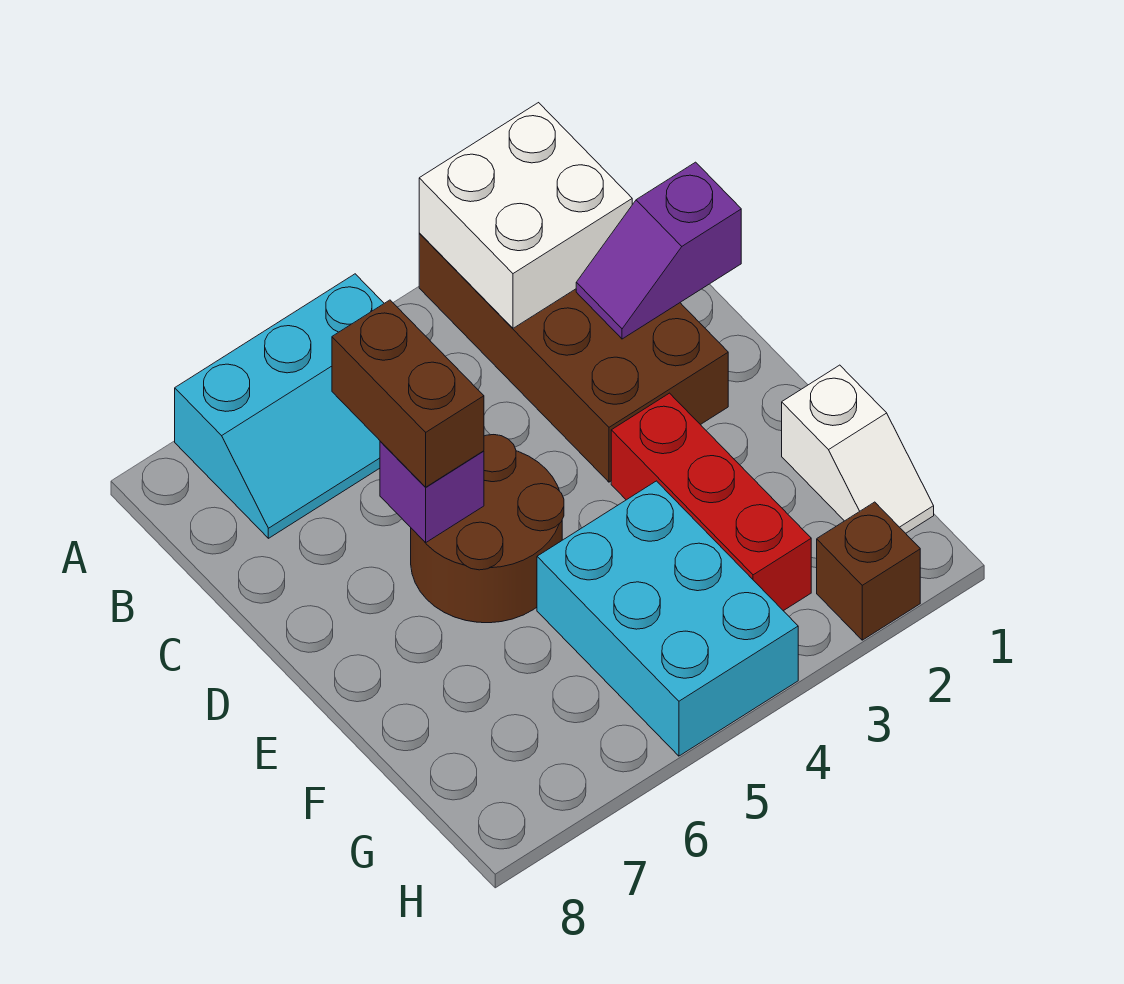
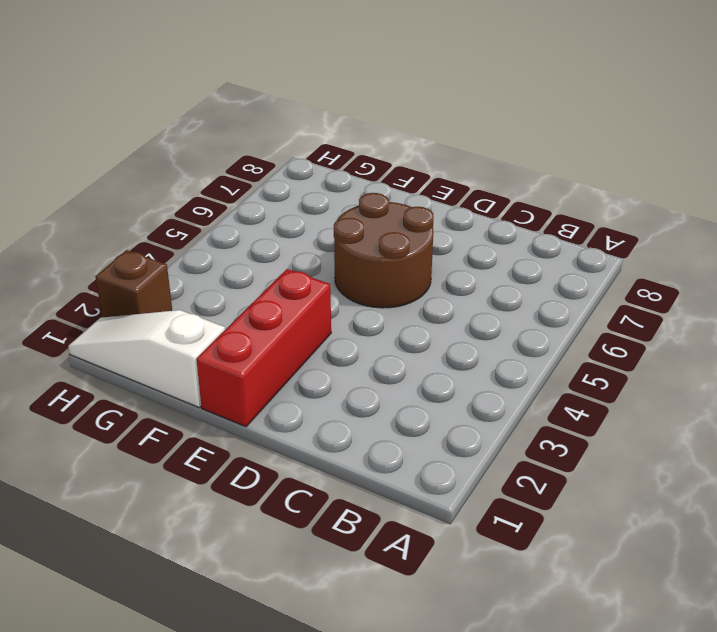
red brick E1:E3 level 1 -> red brick E3:G3 level 1
white slope F1:H1 level 1 top F -> white slope F1:G1 level 1 top F
none -> brown brick A2:D3 level 1
none -> cyan slope A5:B7 level 1 top A

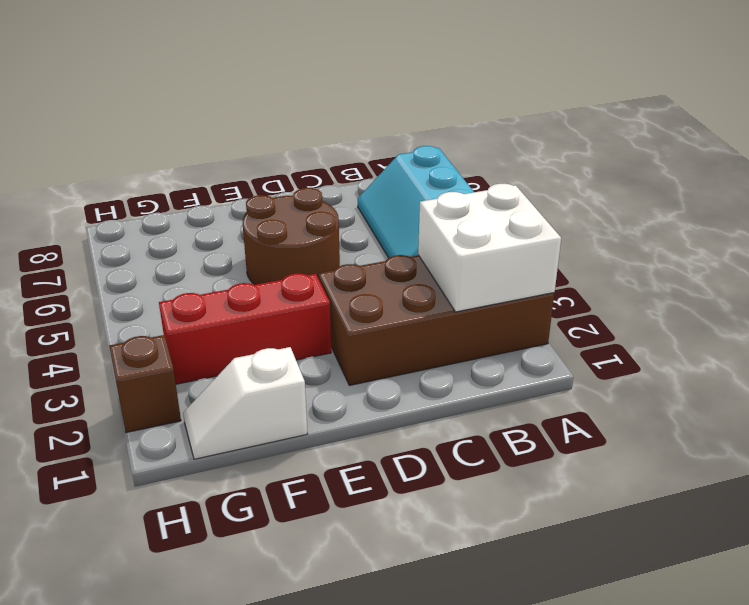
none -> cyan brick F4:H5 level 1
none -> purple slope C1:C2 level 2 top 1

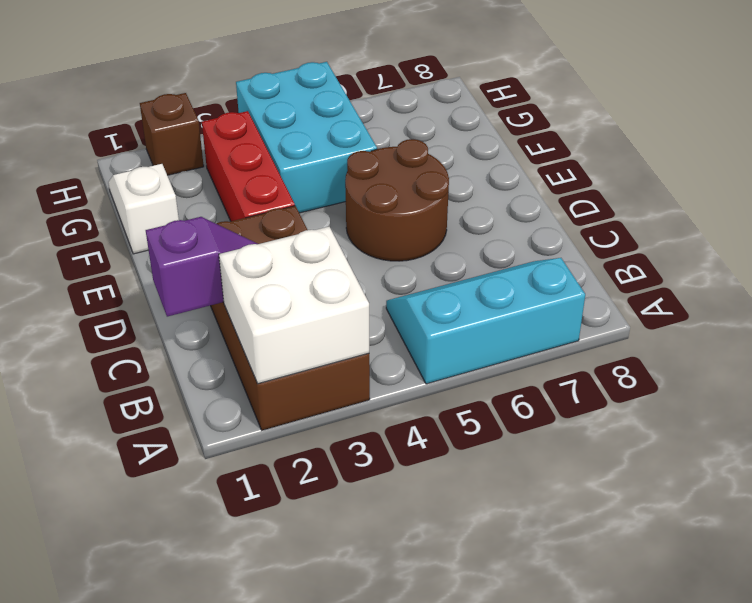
none -> purple brick D6 level 2
none -> brown brick C6:D6 level 3

